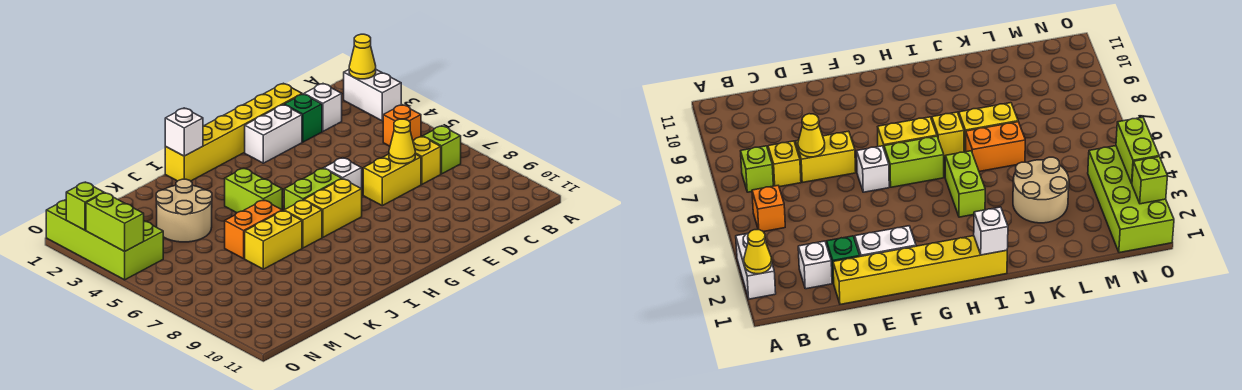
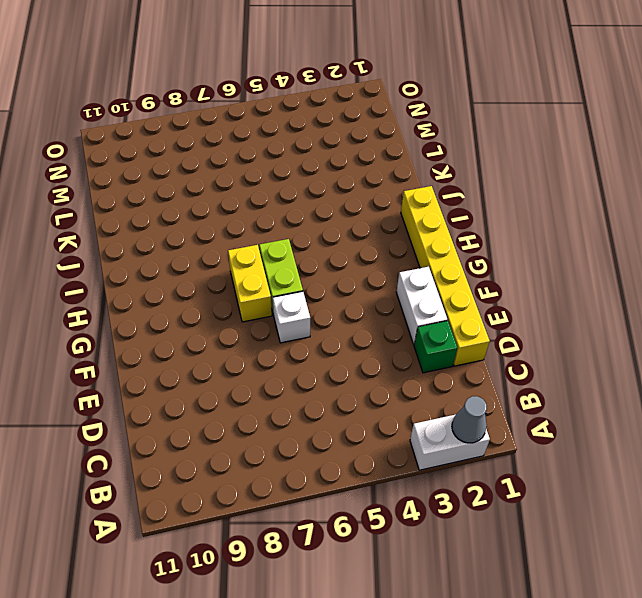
grey cone A2 level 2 -> yellow cone A2 level 2
none -> orange brick B5 level 1
none -> lime brick B7 level 1
none -> white brick C2 level 1

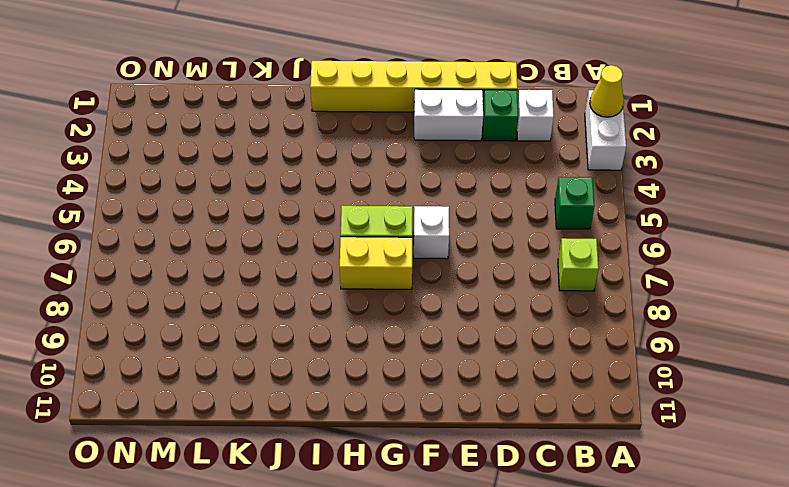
green brick B5 level 1 -> orange brick B5 level 1
none -> yellow brick C7 level 1
none -> yellow brick D7:E7 level 1
none -> lime brick I4:I5 level 1

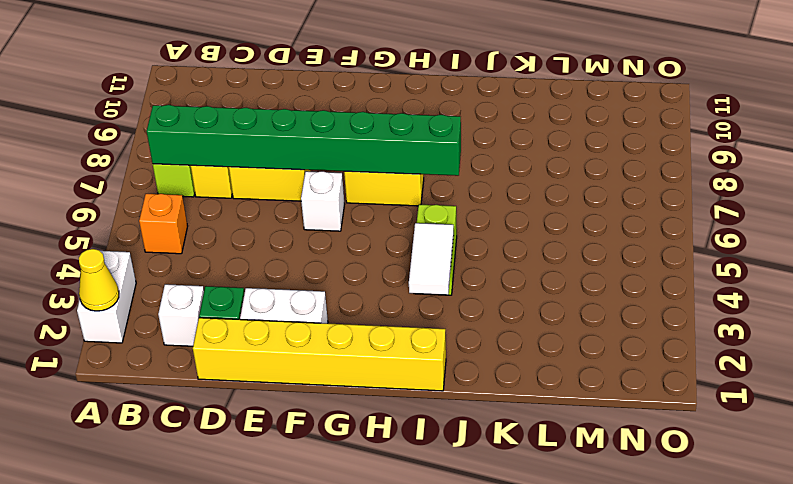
green brick B7:I7 level 2 -> yellow cone D7 level 2
white tile I3:I4 level 2 -> none
none -> lime brick G6:H6 level 1
none -> yellow brick I7 level 1
none -> orange brick J6:K6 level 1

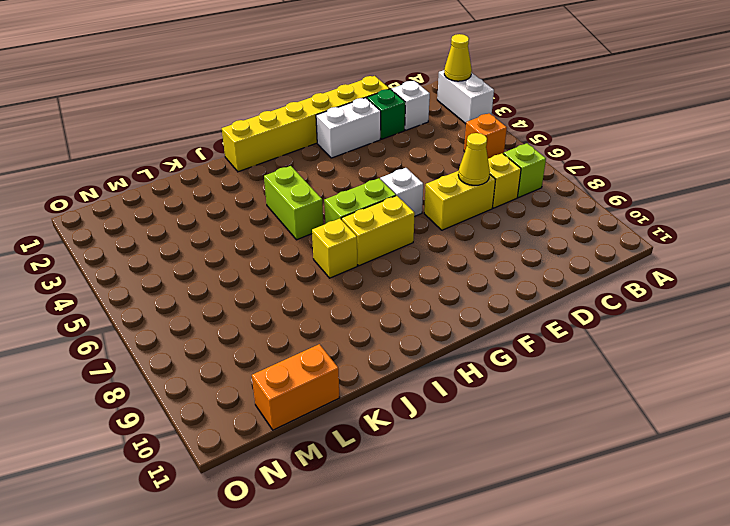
orange brick L11:M11 level 1 -> orange brick J6:K6 level 1
none -> yellow brick J7:K7 level 1
none -> tan round brick K3:L4 level 1
none -> lime brick N1:O4 level 1

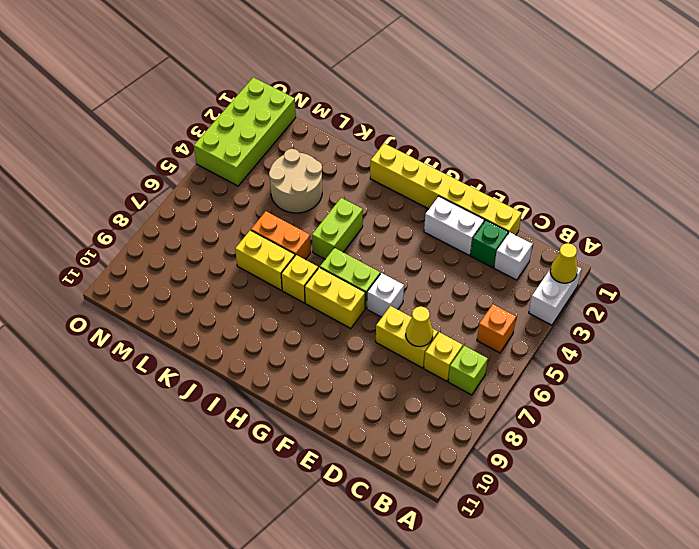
none -> white brick I1 level 2
none -> lime brick O2 level 2
none -> lime brick O3:O4 level 2

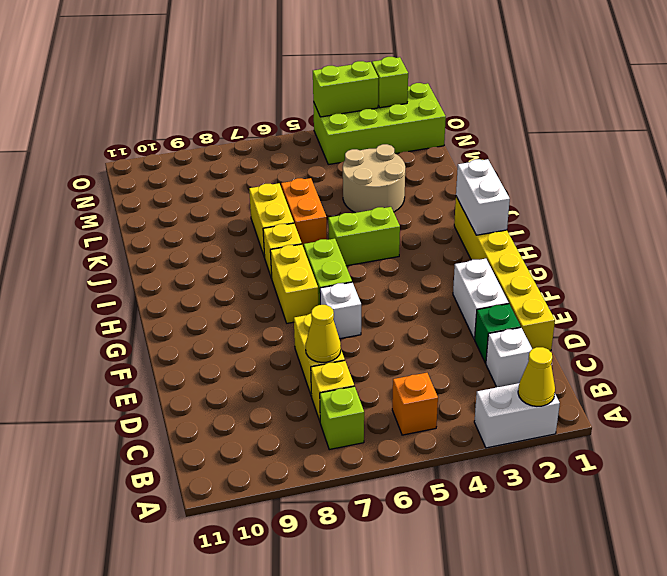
white brick H1:I1 level 2 -> white brick I1 level 2

